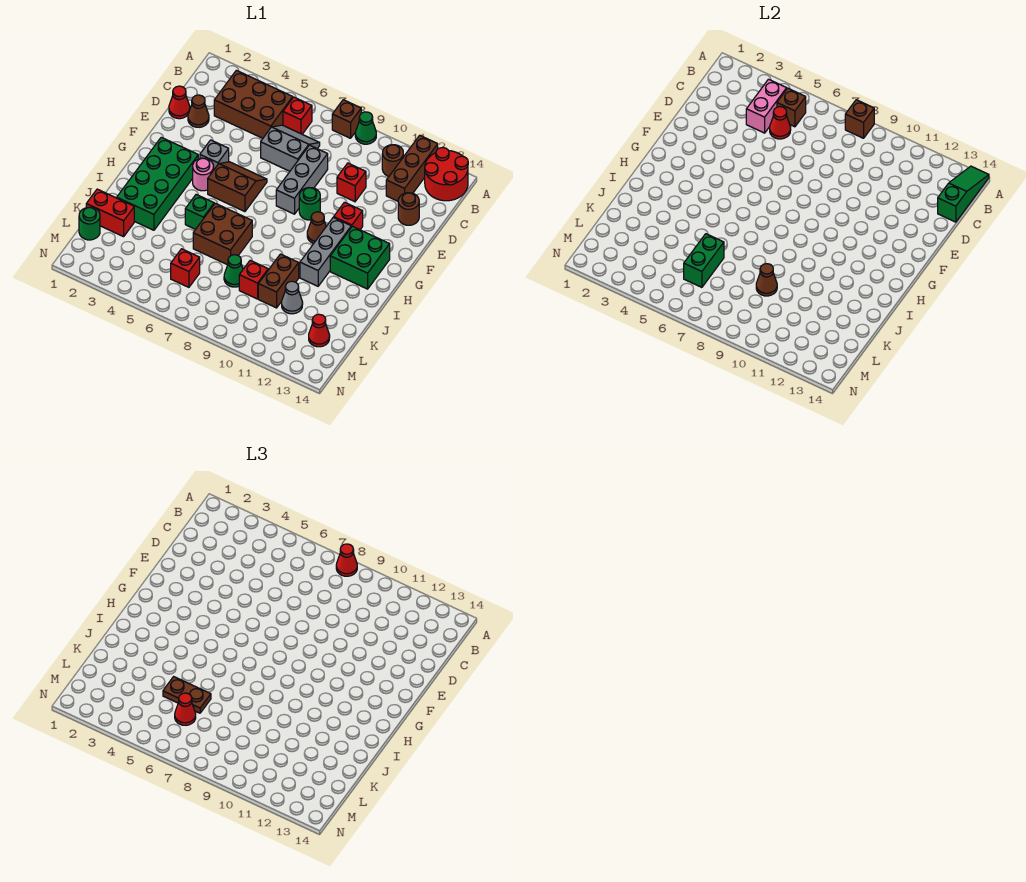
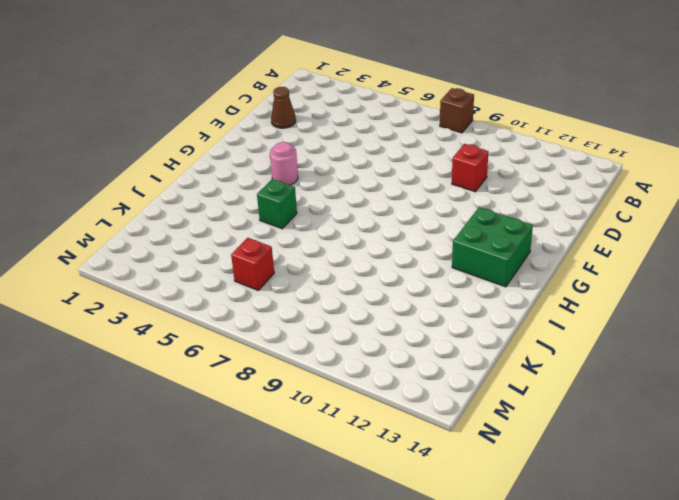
none -> green cone A9 level 1
none -> brown brick A12:C12 level 1
none -> red round brick A13:B14 level 1
none -> brown brick B3:C5 level 1

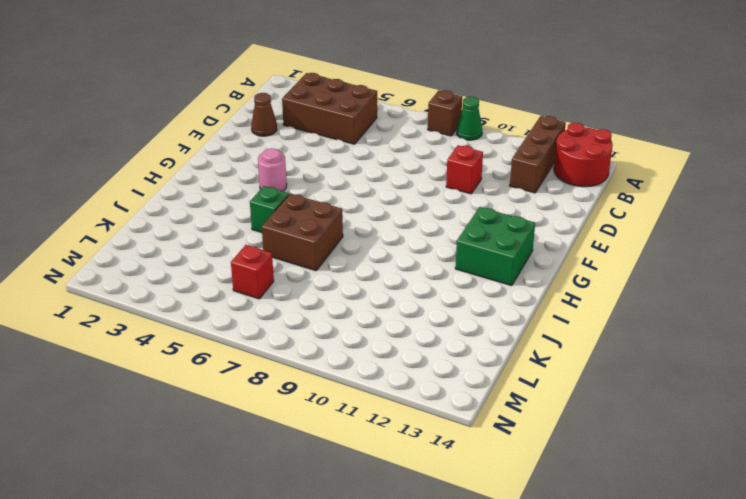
none -> red brick B6 level 1
none -> brown round brick B11 level 1
none -> grey slope C6:D7 level 1 top D
none -> red cone D1 level 1

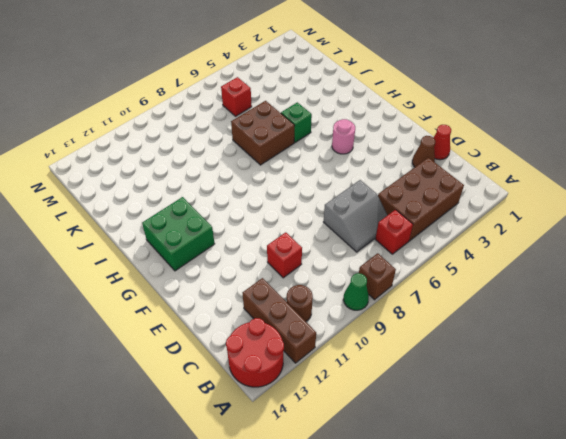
none -> grey brick D8:F8 level 1
none -> brown round brick D13 level 1
none -> grey brick F4 level 1
none -> brown slope F5:G6 level 1 top G

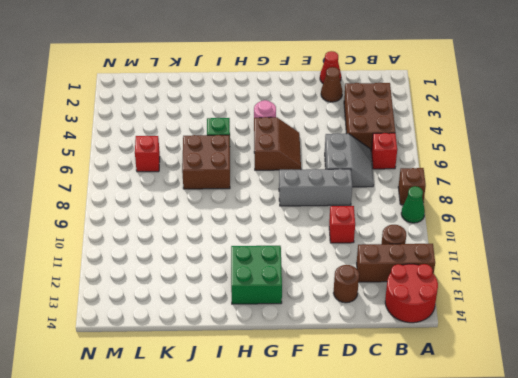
none -> grey brick F4 level 1
none -> green round brick F9 level 1
none -> red brick F11 level 1
none -> green brick G2:J3 level 1

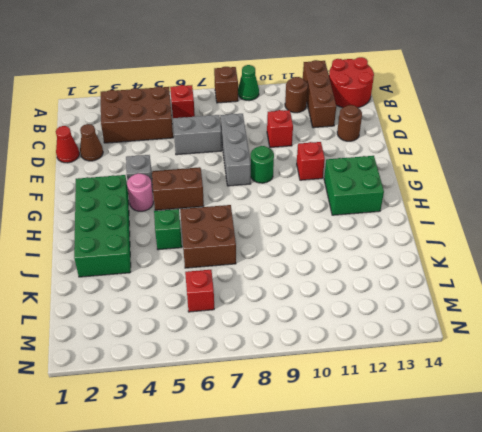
none -> brown cone G10 level 1
none -> grey brick G11:I11 level 1
none -> brown brick J10:K10 level 1
none -> red brick K1:K2 level 1

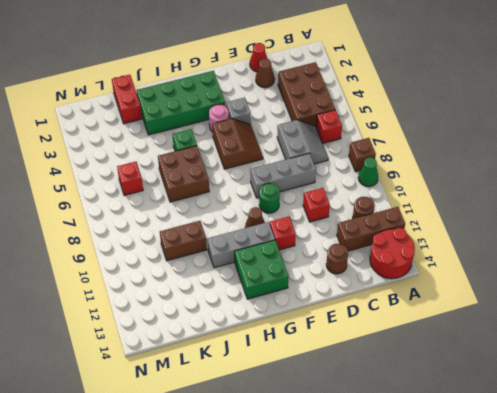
none -> green cone K8 level 1
none -> red brick K9 level 1
none -> grey cone K11 level 1
none -> green round brick L1 level 1

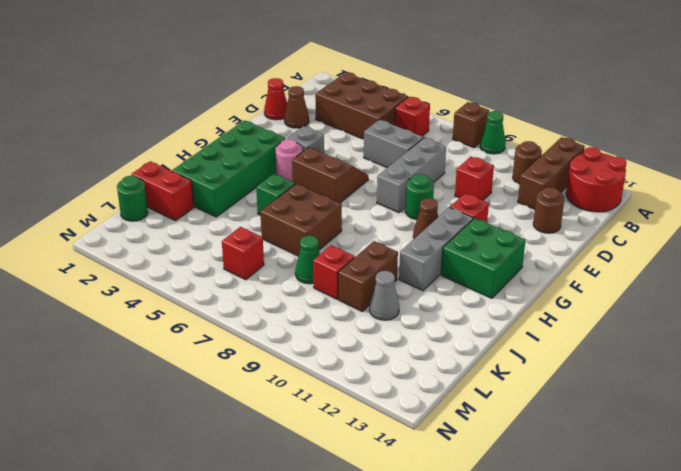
none -> red cone L13 level 1
none -> brown brick A8 level 2
none -> green slope A14:C14 level 2 top C
none -> pink brick B4:C4 level 2

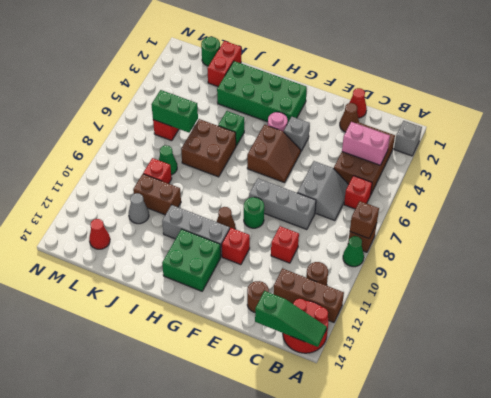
grey brick A2 level 1 -> none
none -> brown brick B5 level 2
none -> red cone C5 level 2
none -> brown cone K9 level 2
none -> red cone A8 level 3

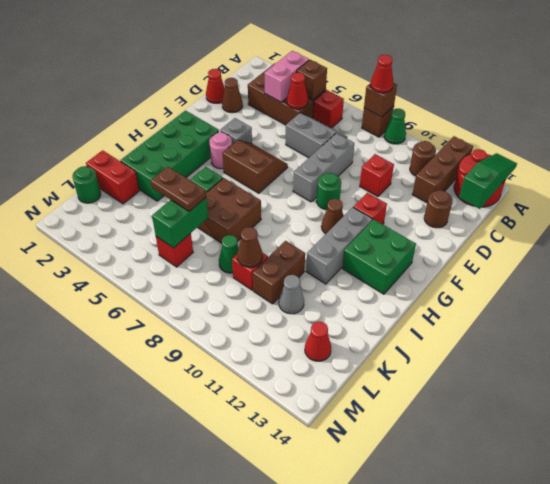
none -> red cone L6 level 3

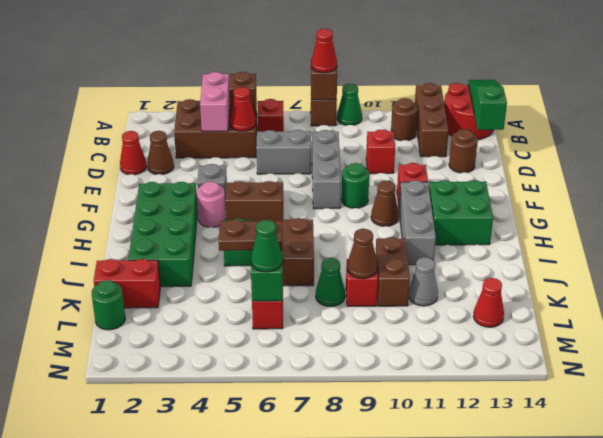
green cone L6 level 3 -> red cone L6 level 3

